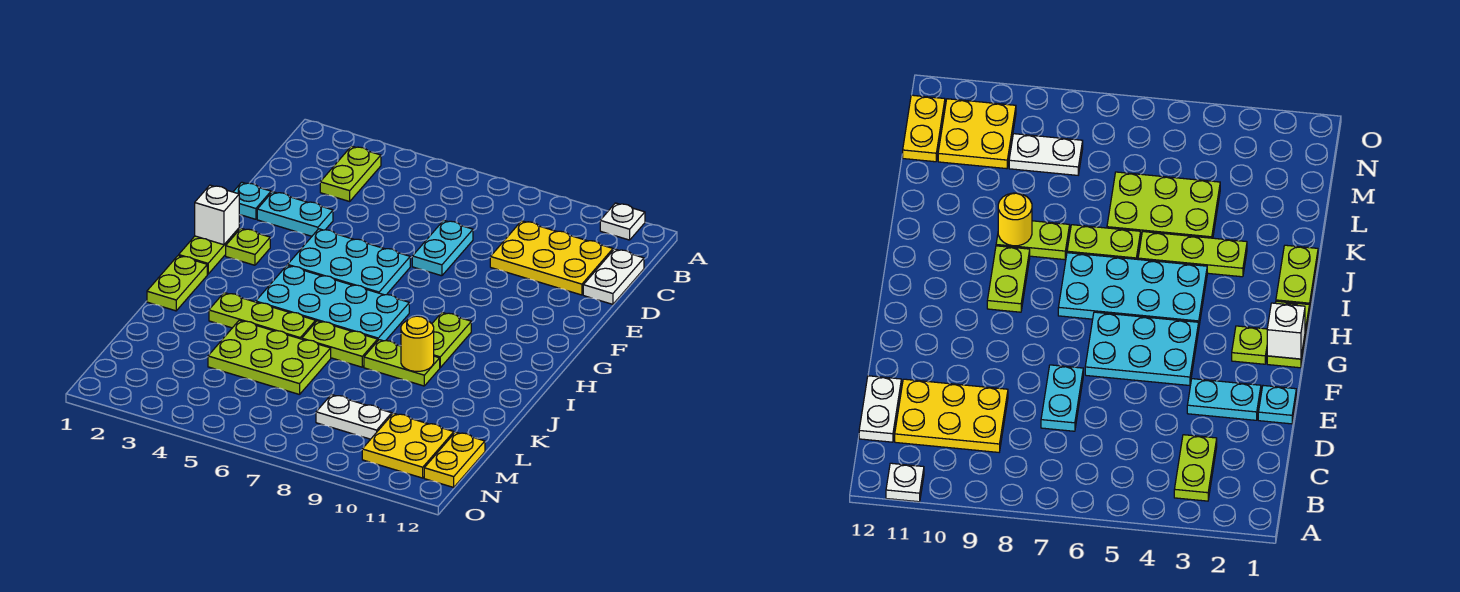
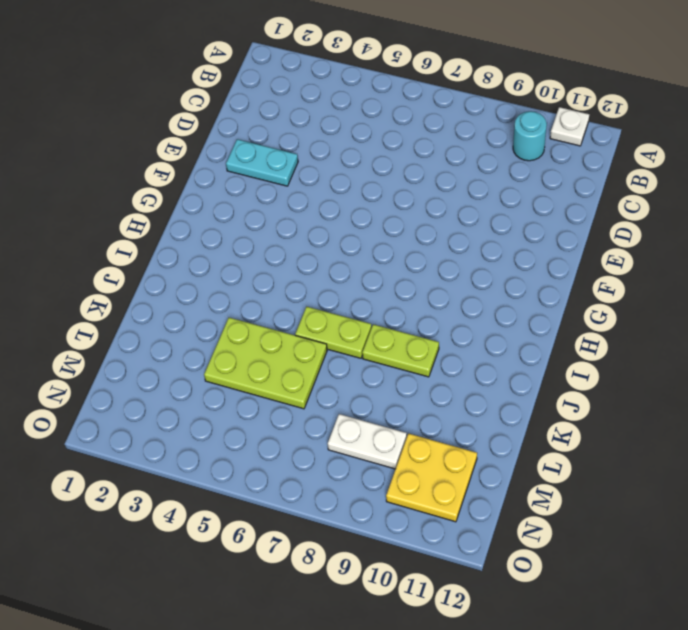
cyan round brick B10 level 1 -> none
none -> lime plate B3:C3 level 1
none -> yellow plate C9:D11 level 1
none -> white plate C12:D12 level 1

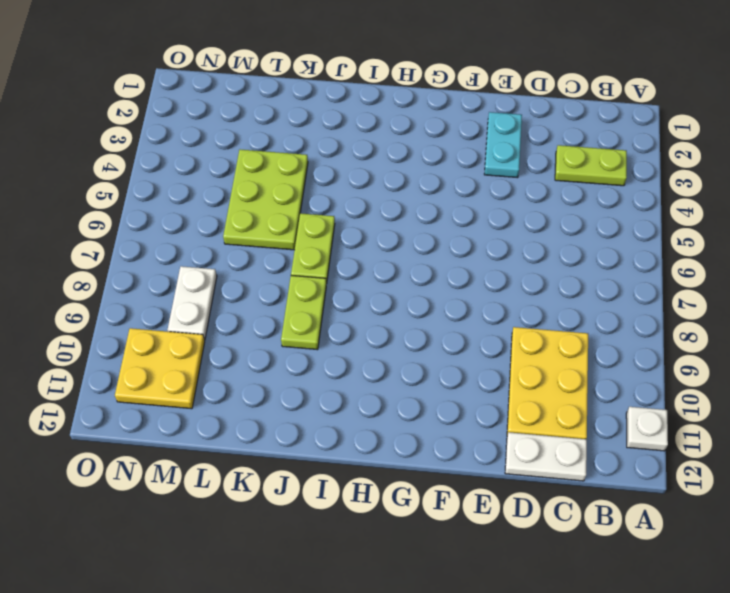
none -> cyan plate D7:E7 level 1
none -> cyan plate E1 level 1
none -> cyan plate F4:G6 level 1

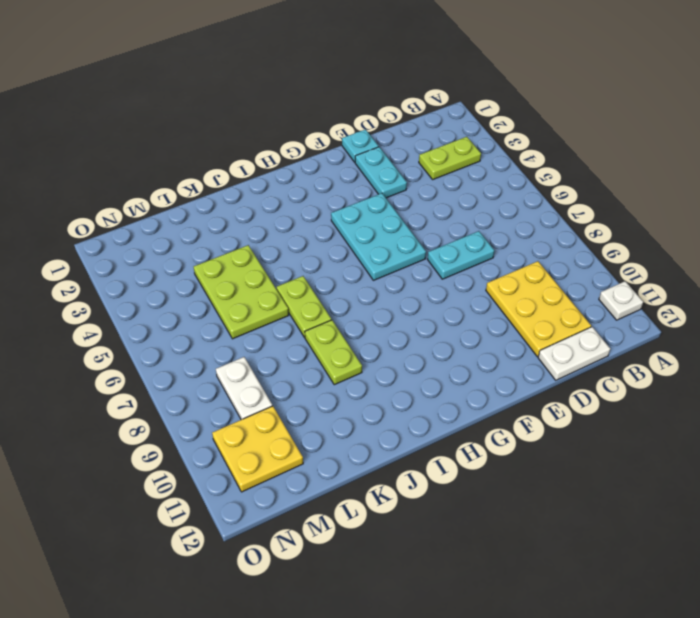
none -> lime plate G1:H1 level 1
none -> lime plate G2 level 1
none -> cyan plate H4:I7 level 1

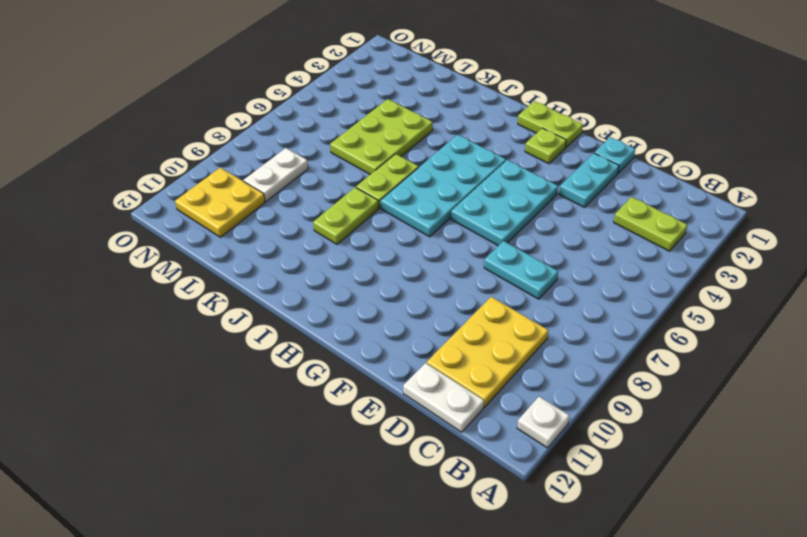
none -> lime plate H9:I9 level 1
none -> lime plate I1:J1 level 1
none -> lime plate J3:J5 level 1

